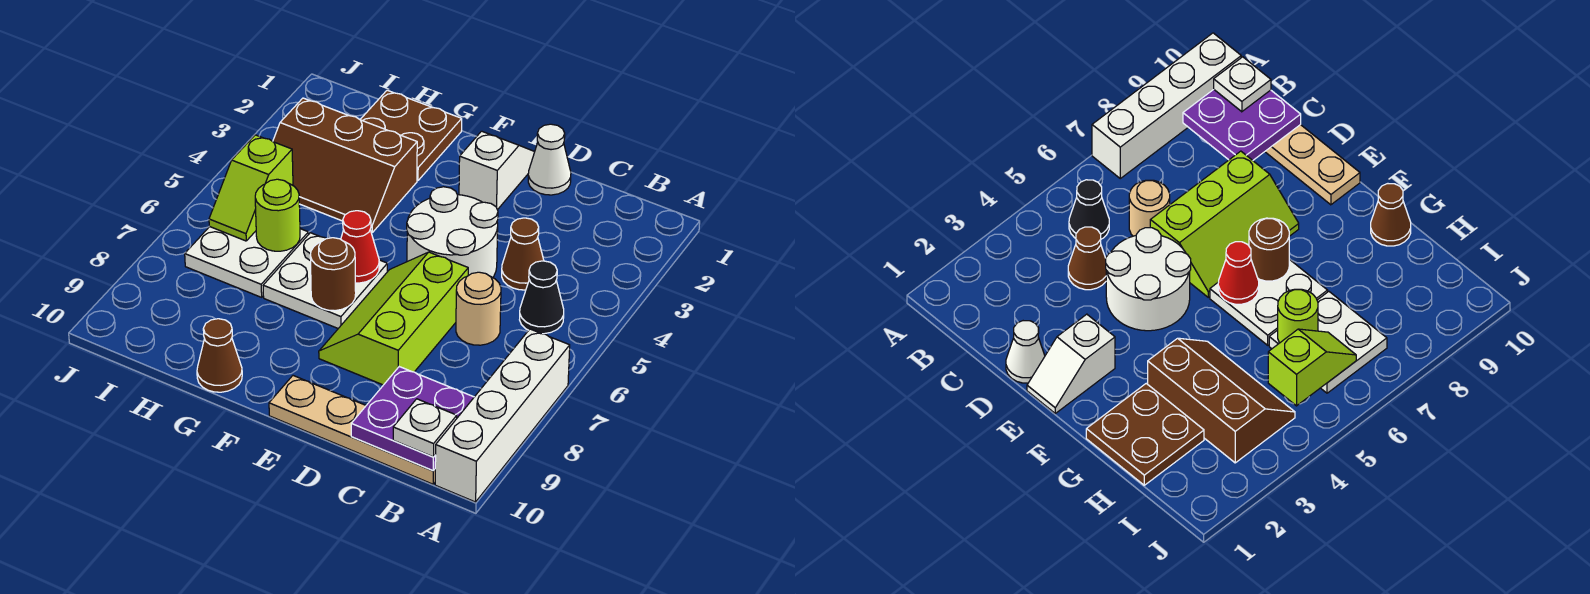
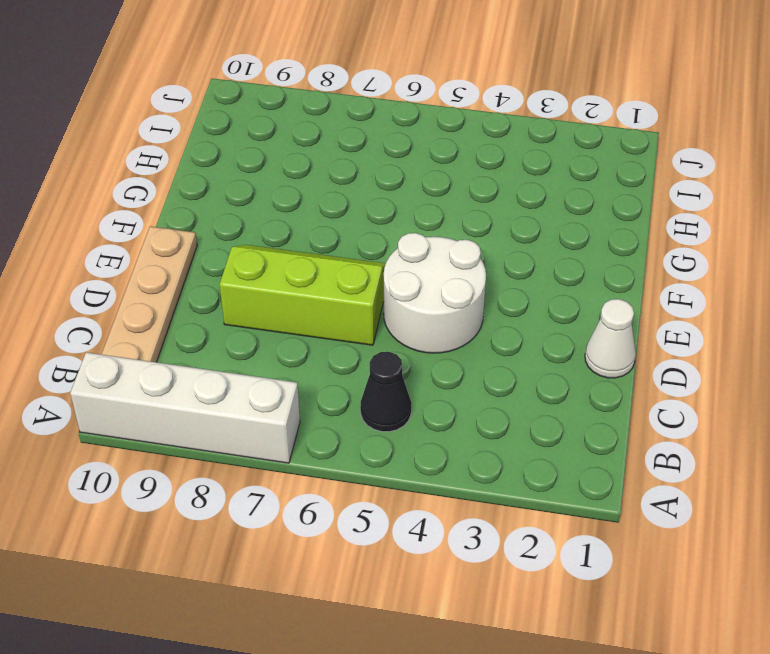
none -> brown cone C4 level 1
none -> tan round brick C6 level 1
none -> white slope E1:E2 level 1 top 2

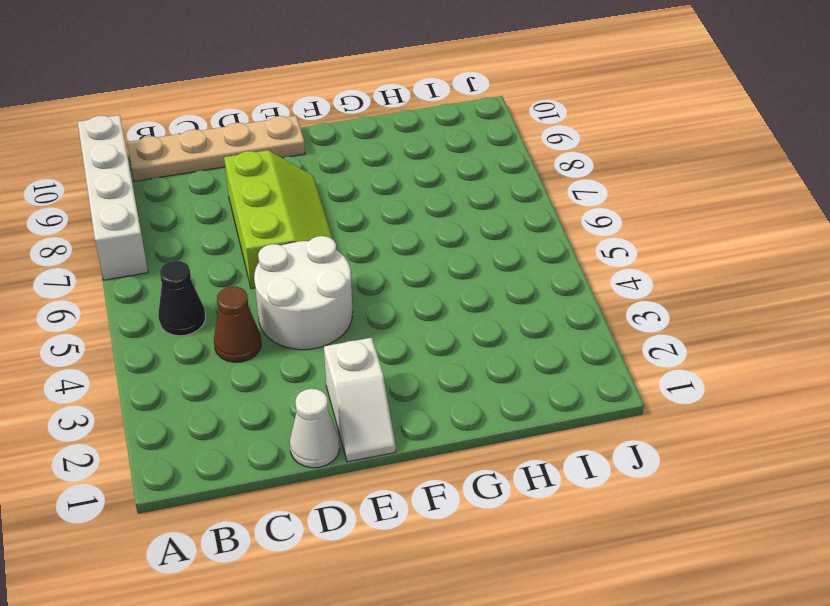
none -> tan round brick C6 level 1
none -> white plate F6:G7 level 1
none -> brown plate G1:H2 level 1

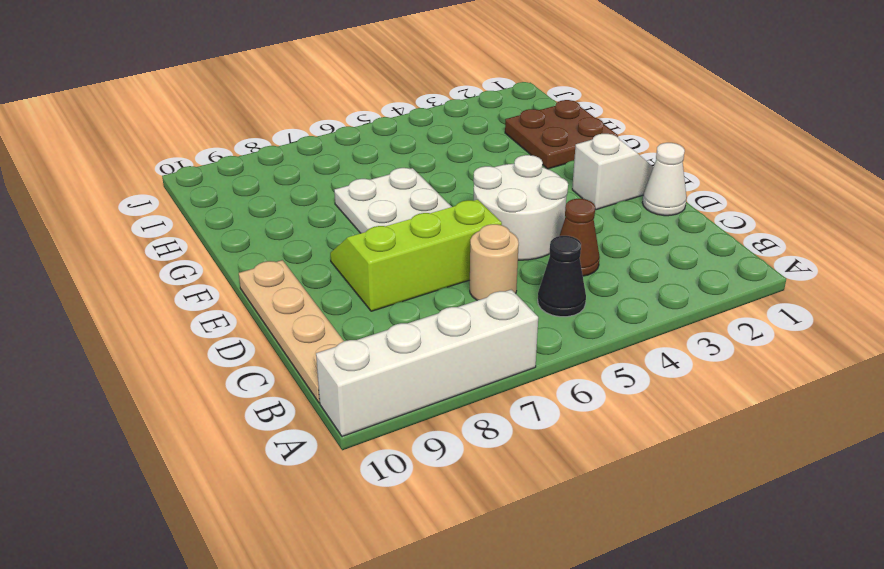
none -> brown slope G3:I4 level 1 top 3
none -> brown cone G10 level 1
none -> white plate H6:I7 level 1

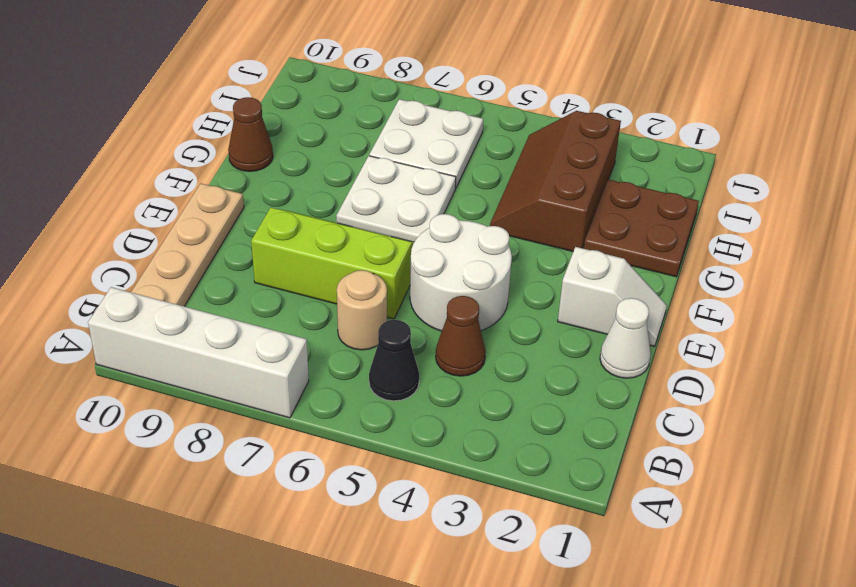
none -> purple plate B9:C10 level 2
none -> red cone F6 level 2
none -> brown round brick F7 level 2

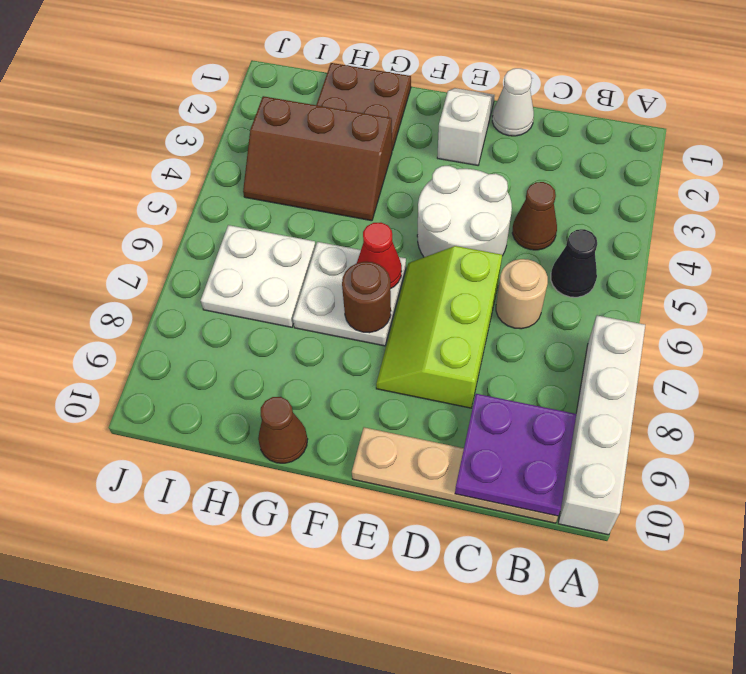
none -> lime round brick H6 level 2
none -> lime slope I5:I6 level 2 top 5
none -> white plate B10 level 3

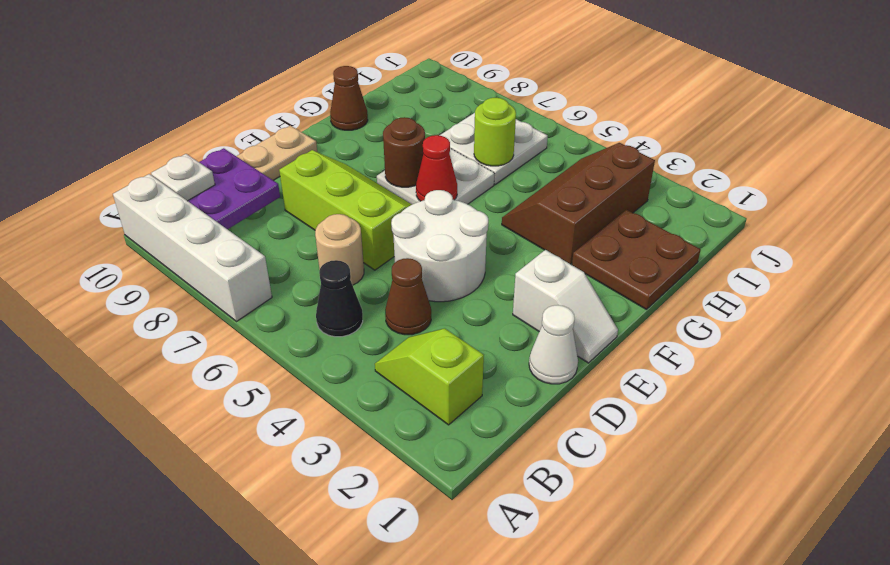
lime slope B2:B3 level 1 top 2 -> lime slope I5:I6 level 2 top 5

